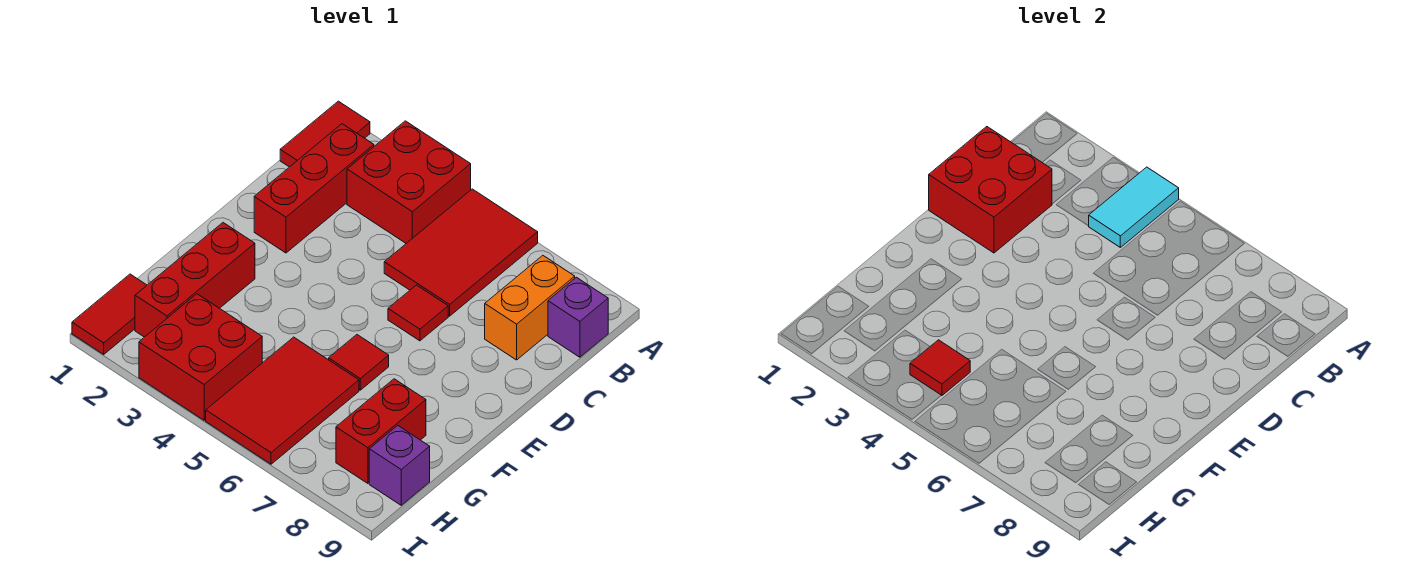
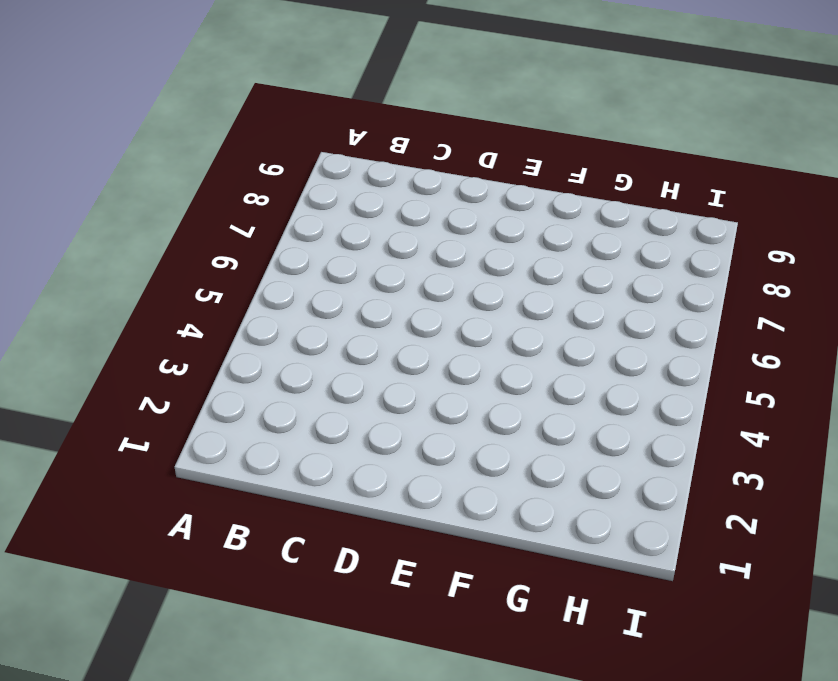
none -> red tile A1:B1 level 1
none -> red brick A3:B4 level 1
none -> red tile A5:C6 level 1

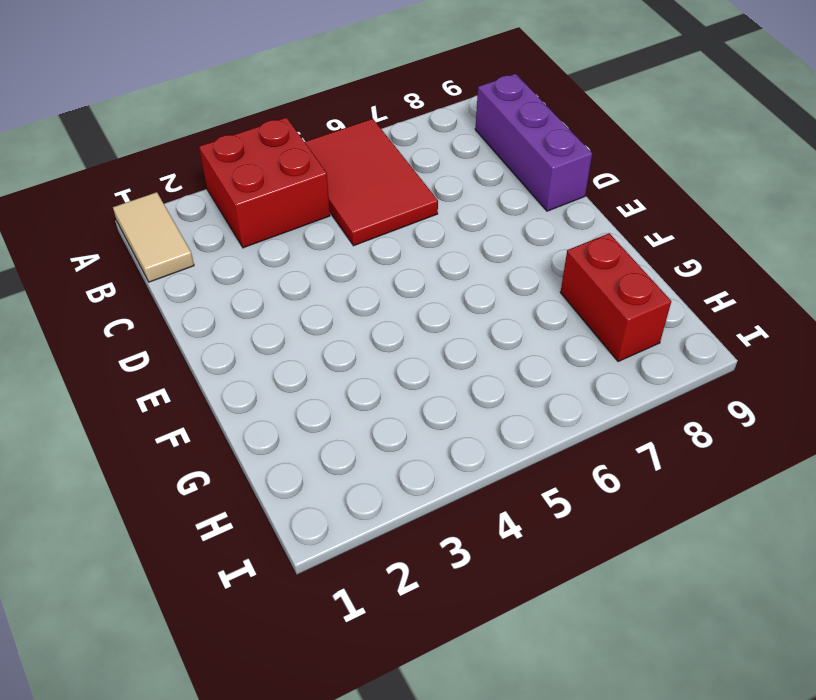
tan tile A1:B1 level 1 -> red tile A1:B1 level 1
purple brick B9:D9 level 1 -> purple brick B9 level 1
none -> red brick B2:D2 level 1
none -> orange brick B8:C8 level 1
none -> red tile D6 level 1

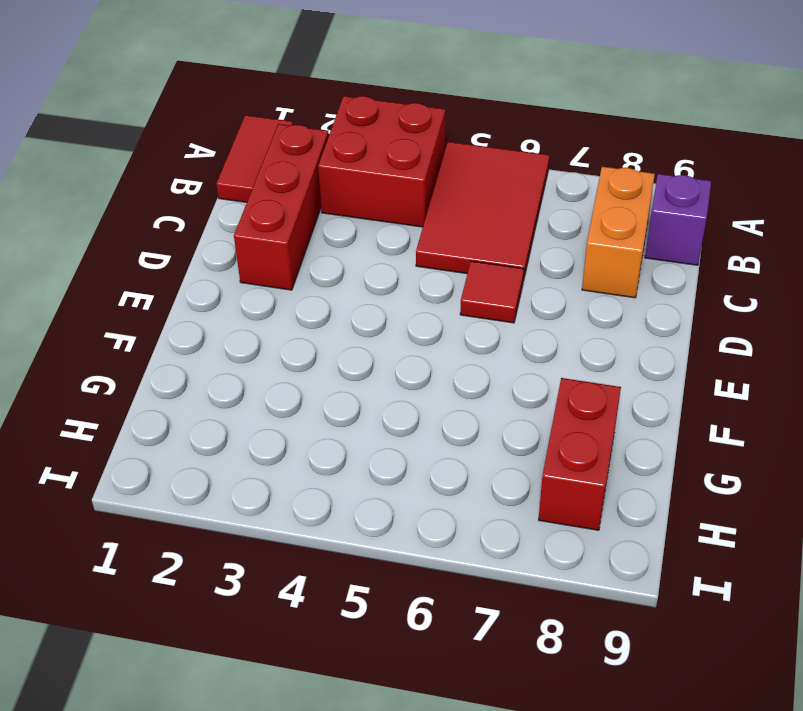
none -> red brick F2:H2 level 1
none -> red tile F6 level 1
none -> red tile G5:I6 level 1

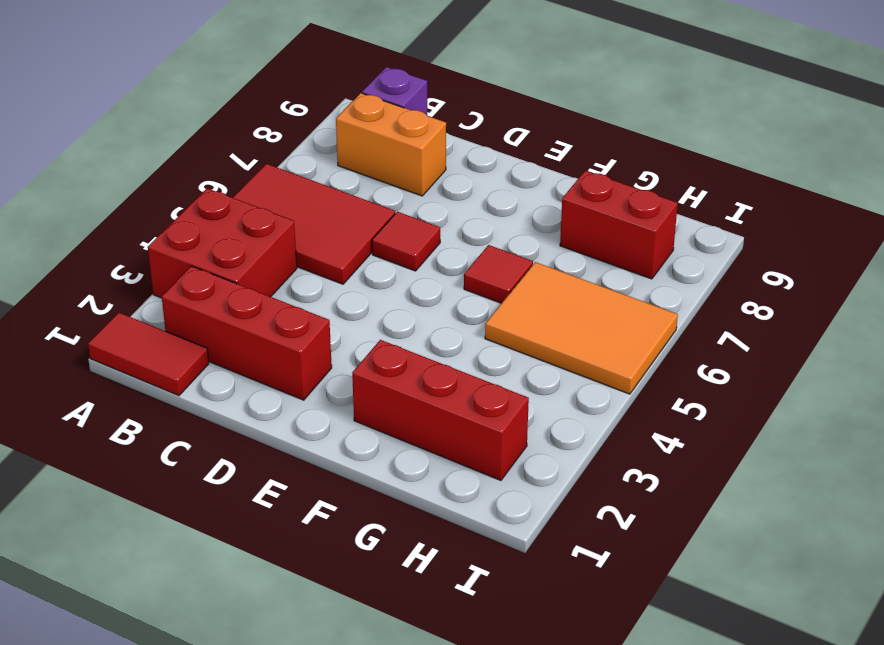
orange tile G5:I6 level 1 -> red tile G5:I6 level 1
none -> red tile H1:I1 level 1
none -> red brick H3:I4 level 1
none -> purple brick H9 level 1

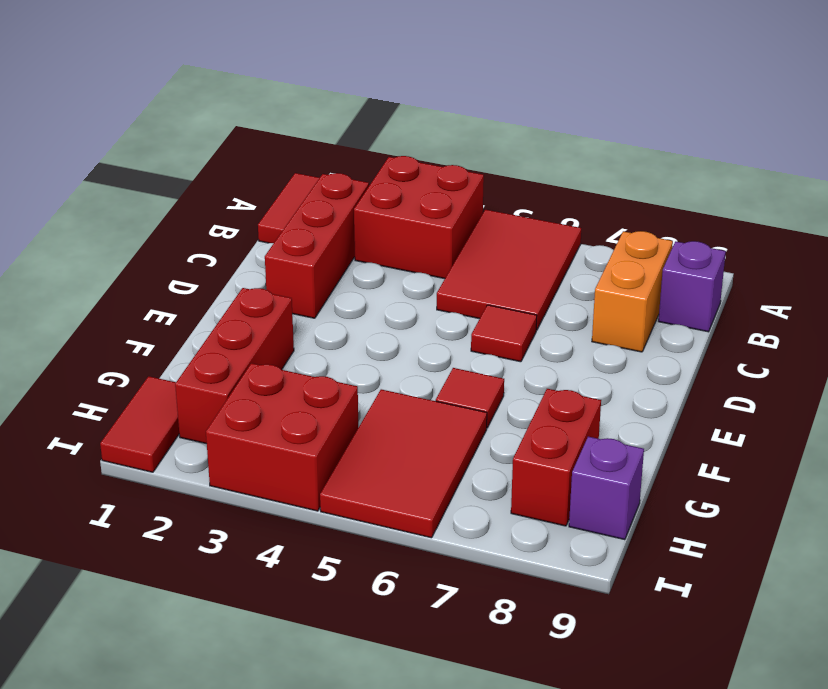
none -> cyan tile A4:B4 level 2
none -> red brick C1:D2 level 2
none -> red tile H4 level 2

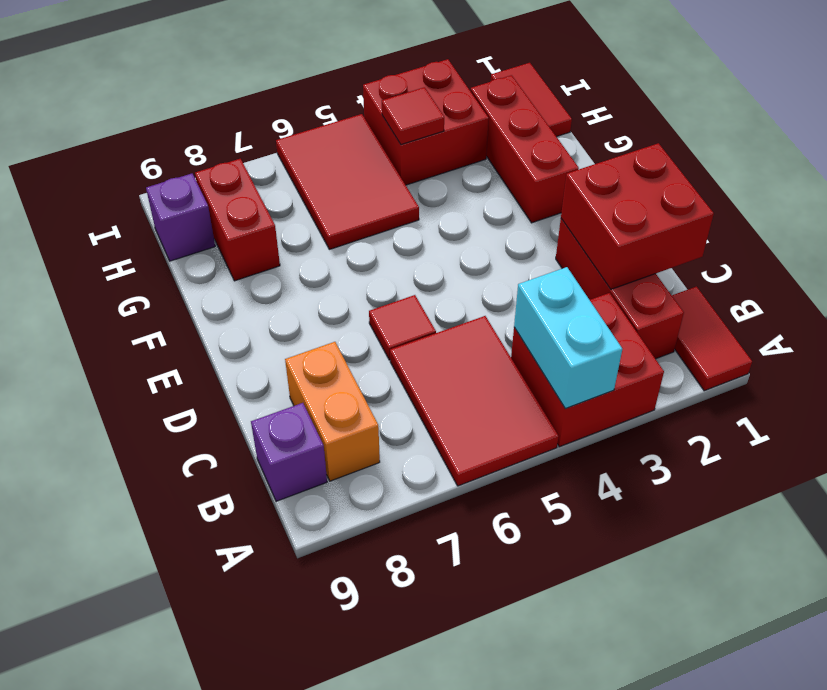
cyan brick A4:B4 level 2 -> cyan tile A4:B4 level 2
none -> red tile F6 level 1

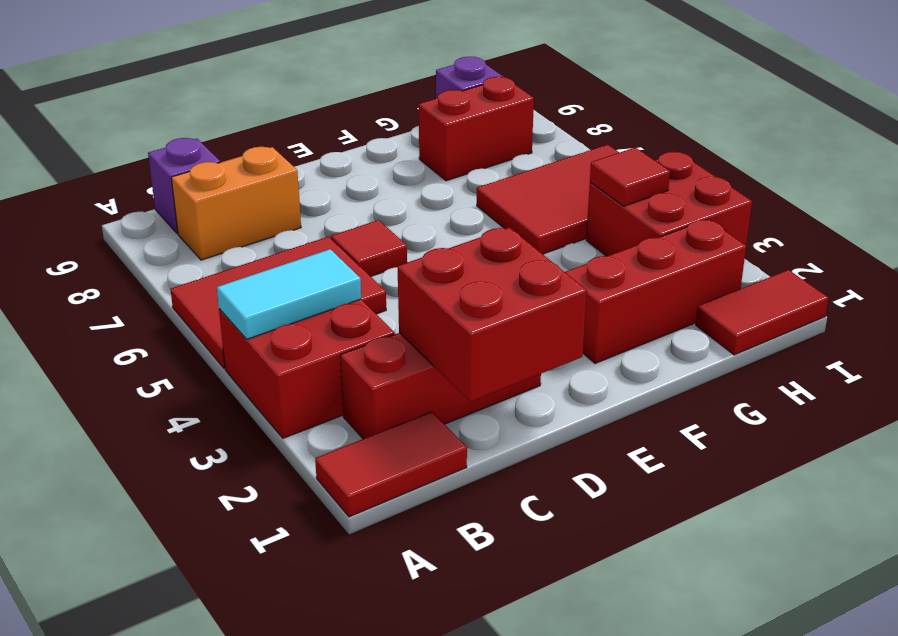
none -> red tile F6 level 1

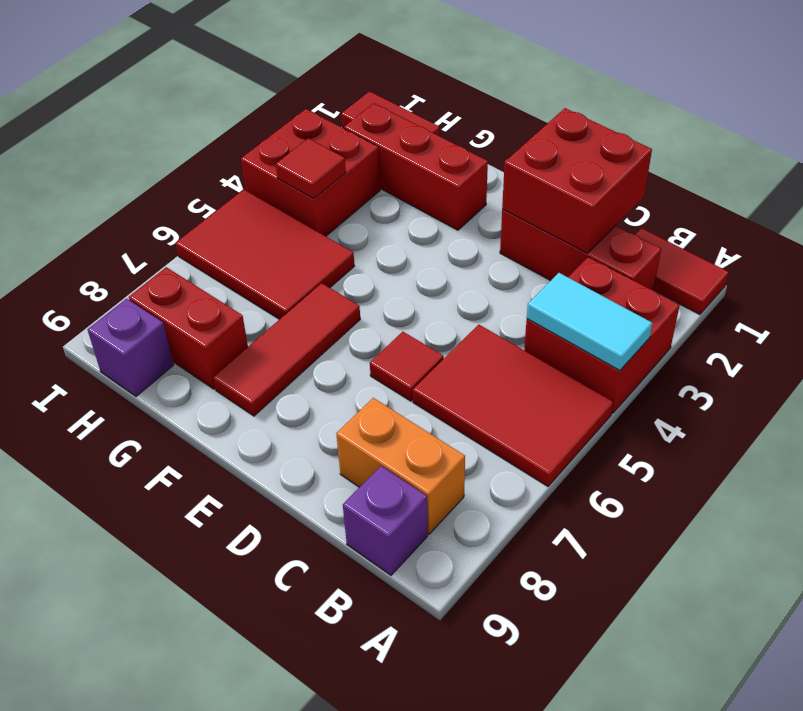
red tile F6:F8 level 1 -> red tile F6 level 1

